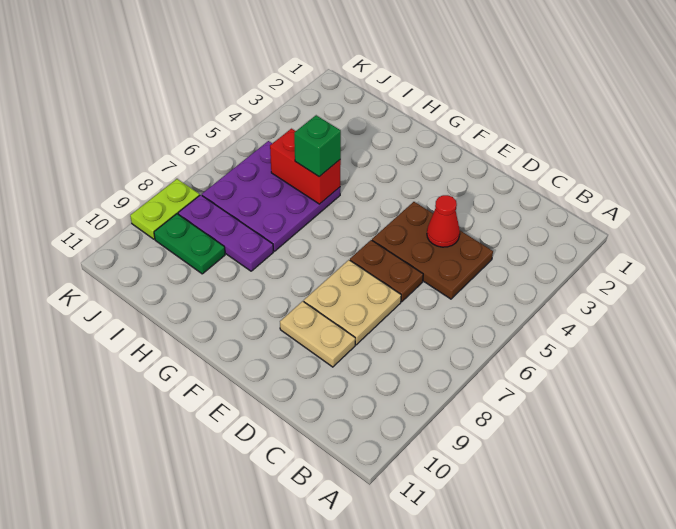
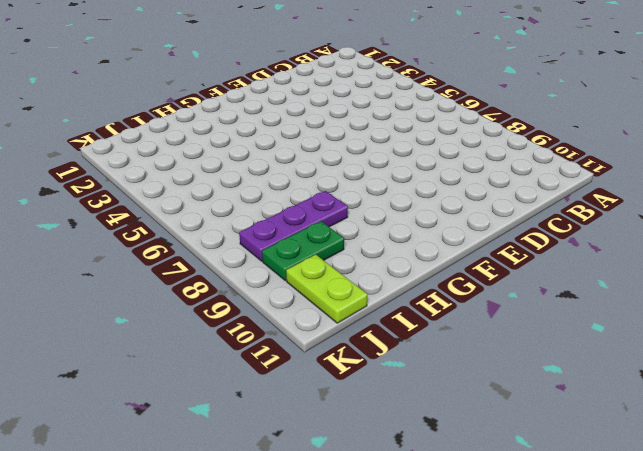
lime plate J10:J11 level 1 -> lime plate K8:K9 level 1
none -> brown plate C4:E5 level 1
none -> brown plate D6:E6 level 1

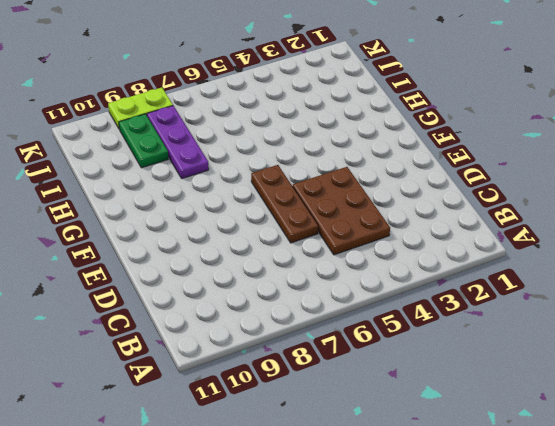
brown plate D6:F6 level 1 -> brown plate D6:E6 level 1
none -> tan plate D7:E8 level 1
none -> tan plate D9:E9 level 1

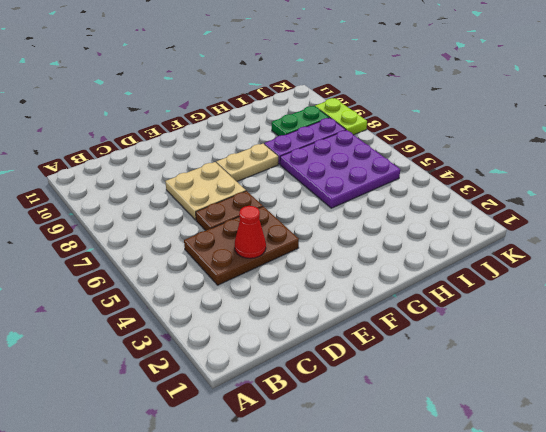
tan plate F8:G8 level 1 -> tan plate D9:E9 level 1
none -> red brick H5:I5 level 2
none -> green brick H5 level 3

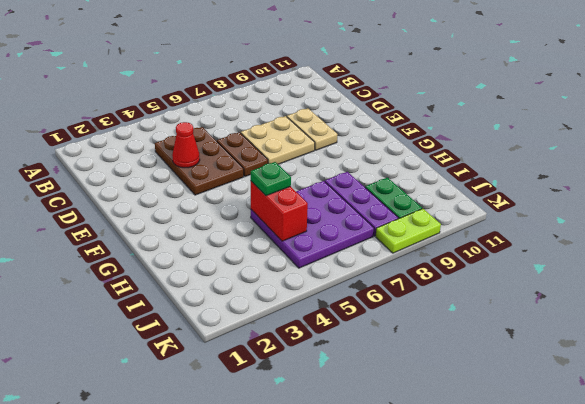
green plate H5 level 3 -> green brick H5 level 3

